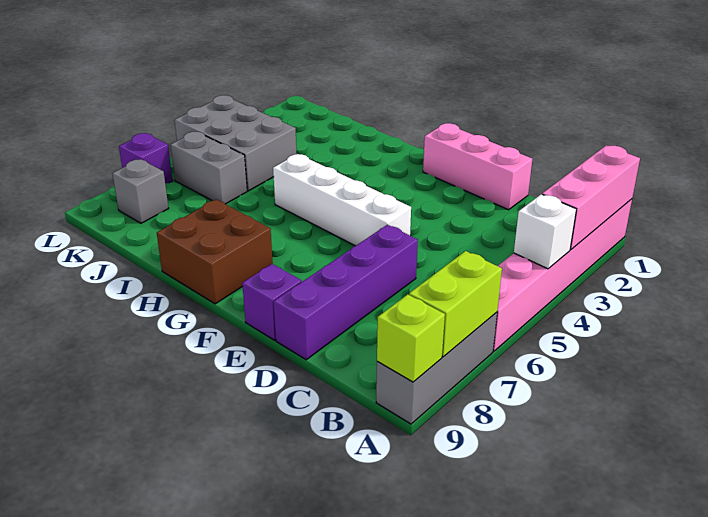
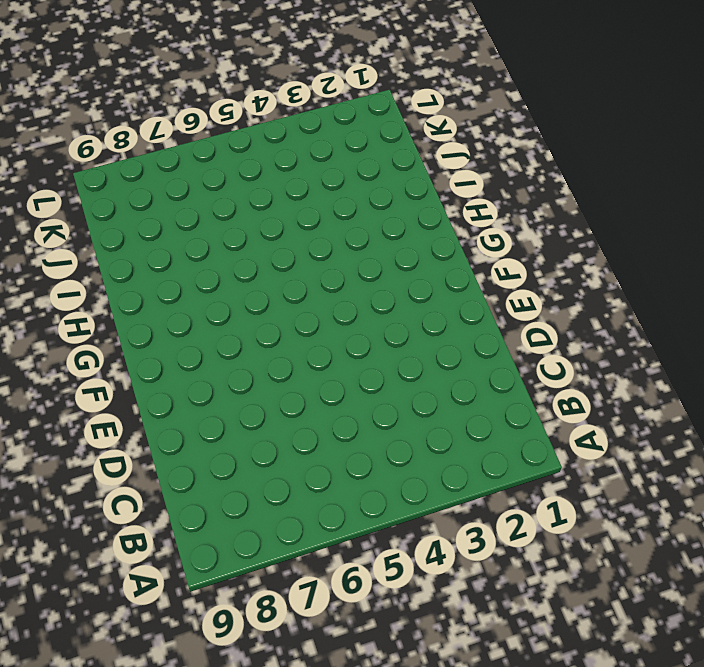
none -> pink brick A1:A6 level 1
none -> grey brick A7:A9 level 1
none -> pink brick D1:F1 level 1

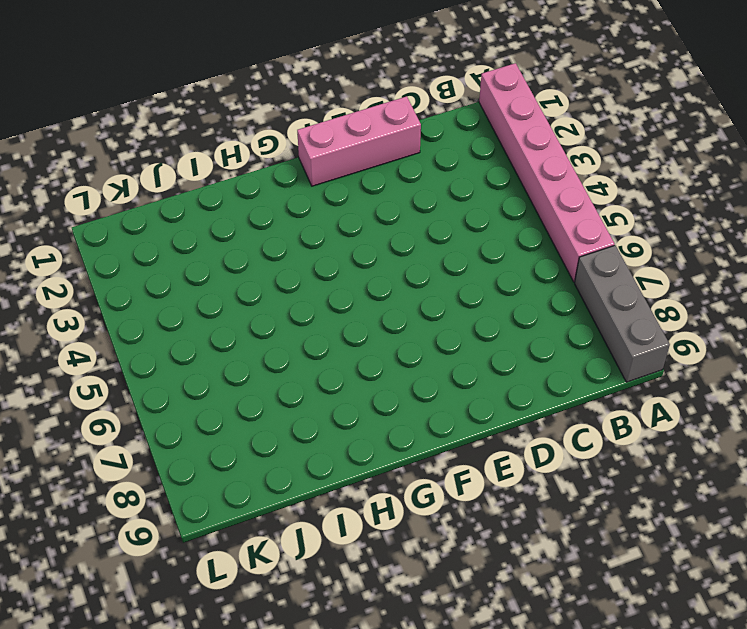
none -> purple brick D6:D9 level 1
none -> white brick E5:H5 level 1
none -> purple brick E9 level 1

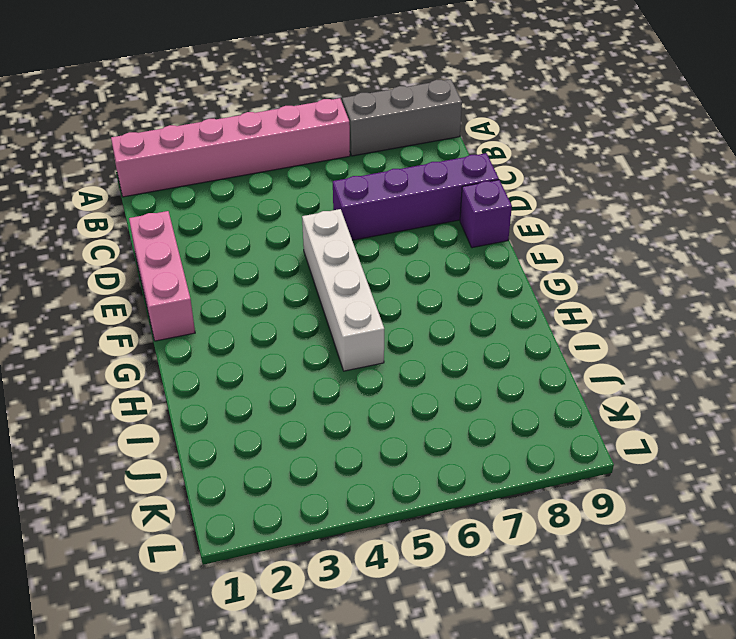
none -> brown brick G8:H9 level 1
none -> grey brick J4:L5 level 1
none -> grey brick J6:K6 level 1

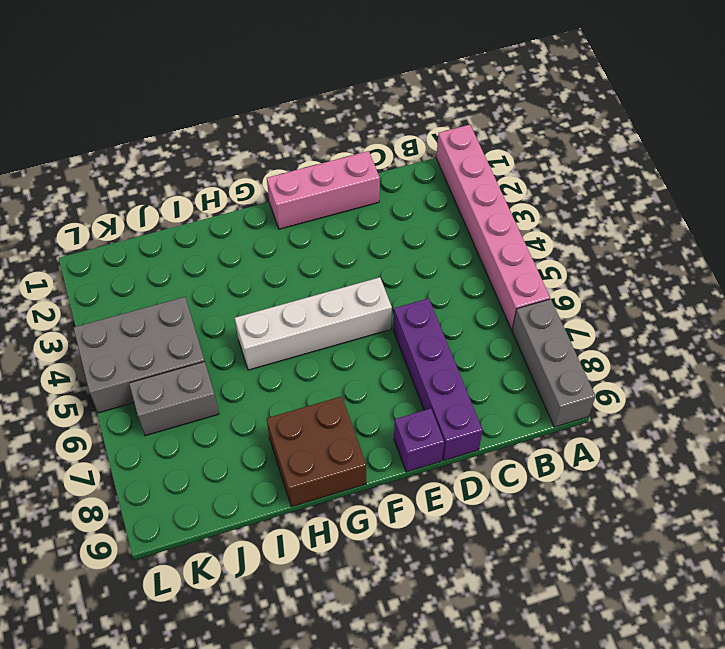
none -> grey brick K8 level 1
none -> purple brick L7 level 1
none -> pink brick A1:A3 level 2

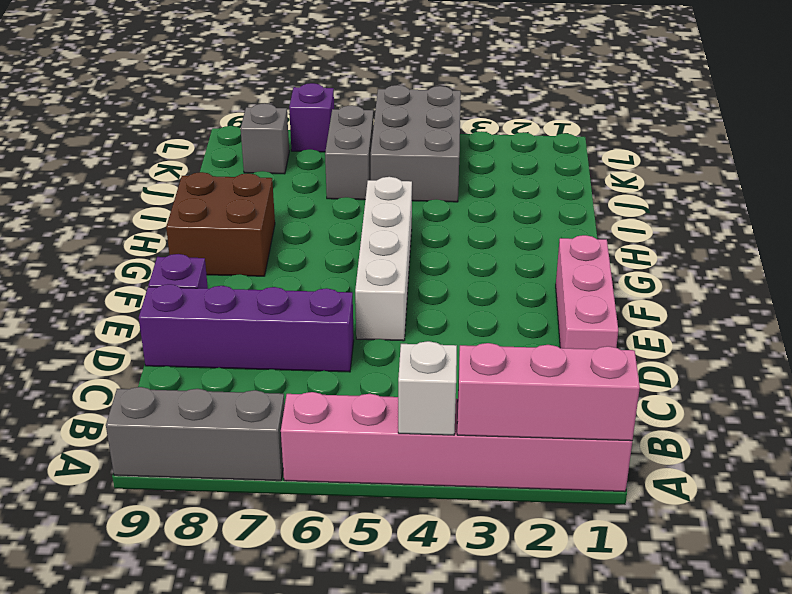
none -> lime brick A7:A8 level 2
none -> lime brick A9 level 2

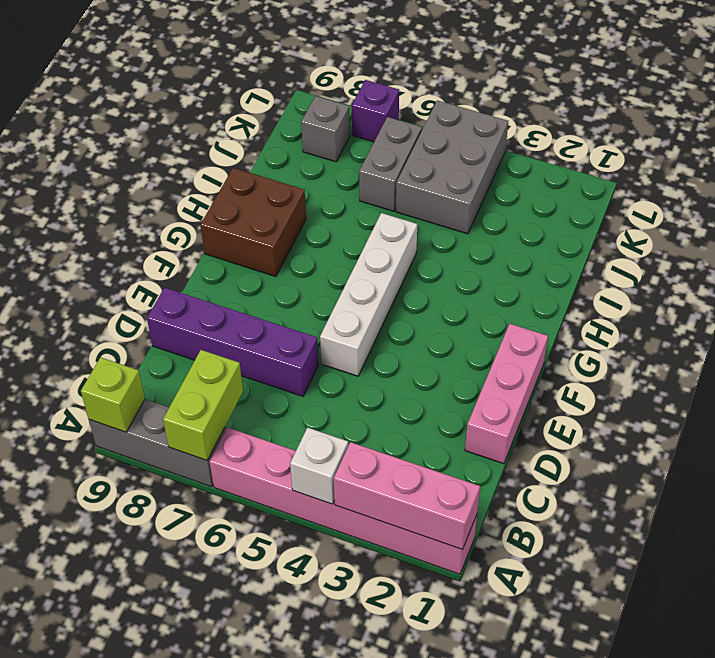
lime brick A7:B7 level 2 -> lime brick A7:A8 level 2
none -> purple brick E9 level 1

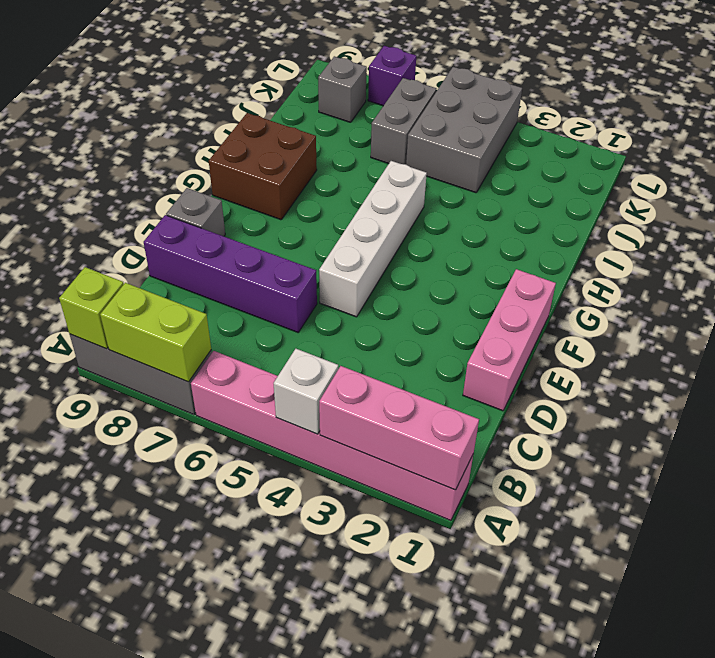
grey brick E9 level 1 -> purple brick E9 level 1

